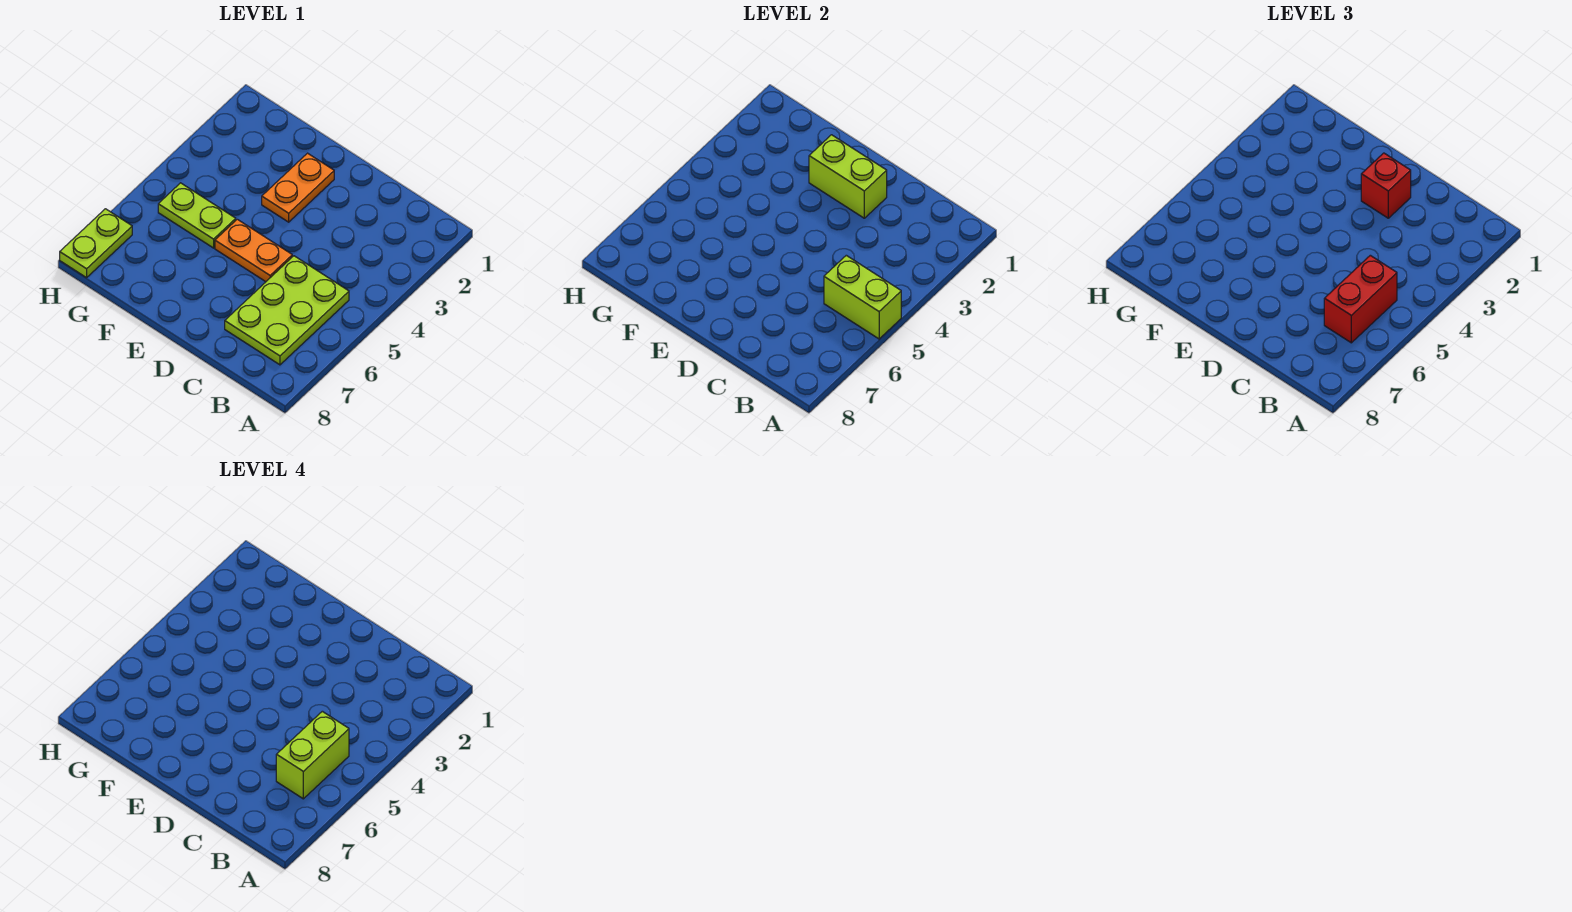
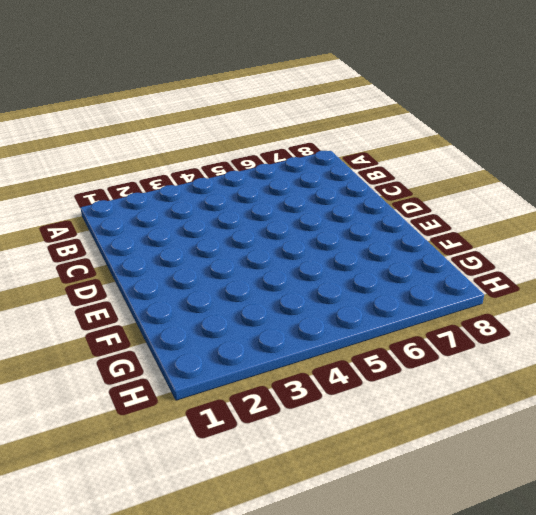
none -> lime plate B5:C7 level 1
none -> orange plate D5:E5 level 1

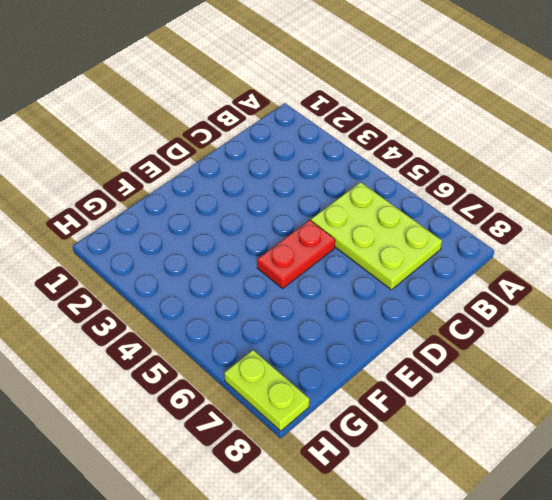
red plate D5:E5 level 1 -> orange plate D5:E5 level 1
none -> orange plate E2:E3 level 1
none -> lime plate F5:G5 level 1

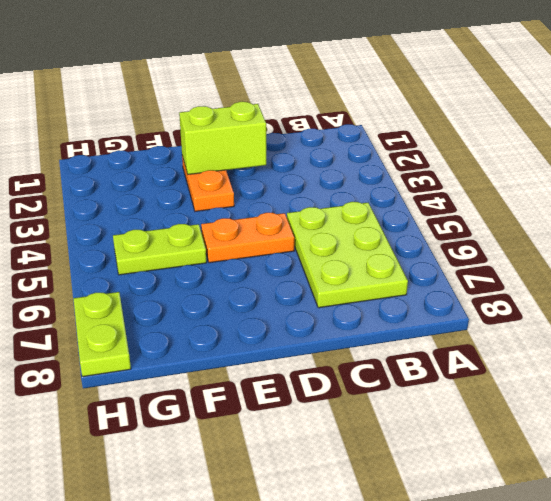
none -> lime brick A5:B5 level 2
none -> red brick B5:B6 level 3

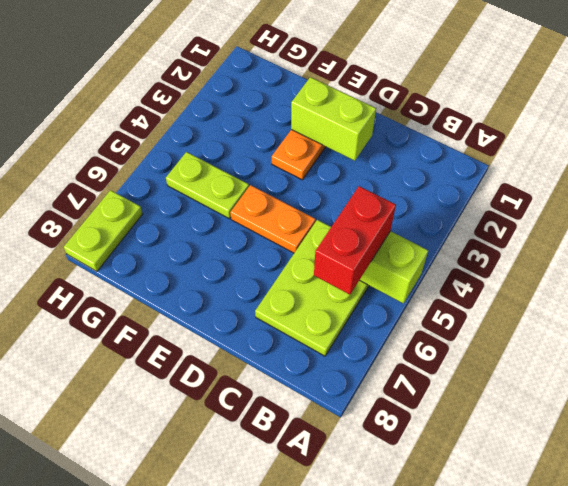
none -> red brick D2 level 3
none -> lime brick B5:B6 level 4

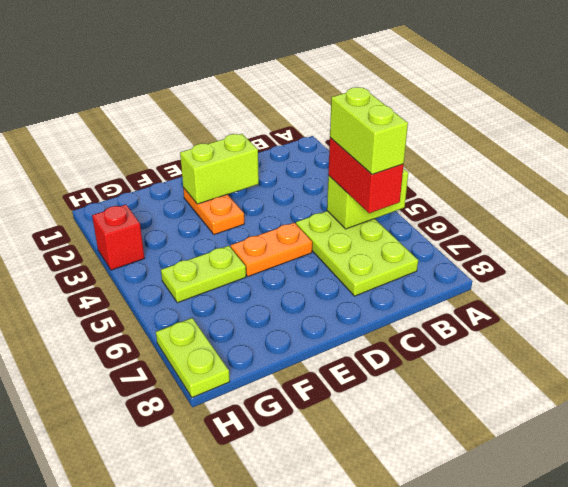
red brick H3 level 1 -> red brick D2 level 3

